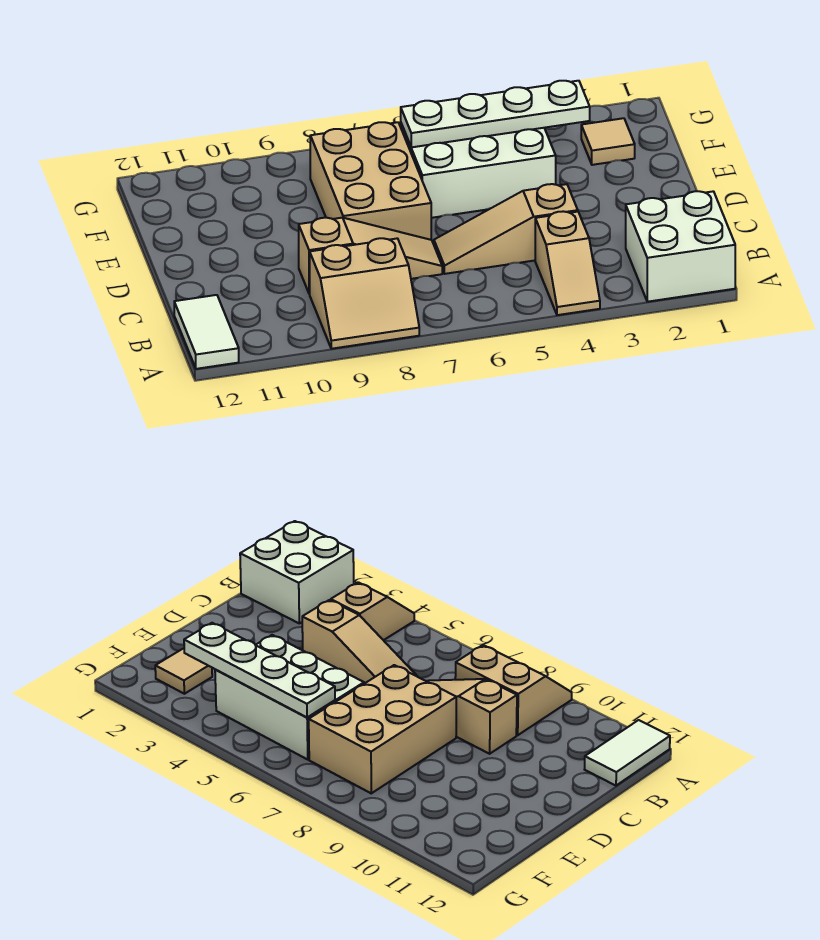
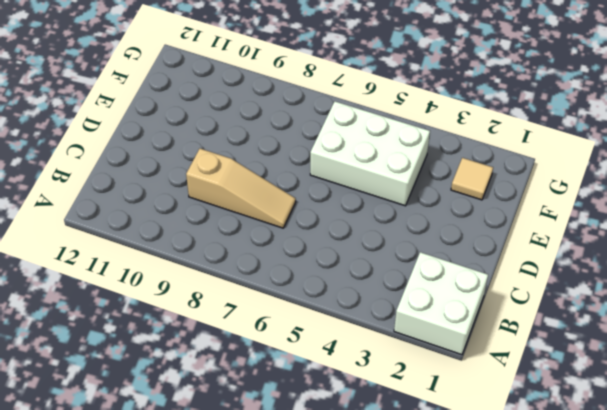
none -> tan slope A4:B4 level 1 top B
none -> tan slope A8:B9 level 1 top B

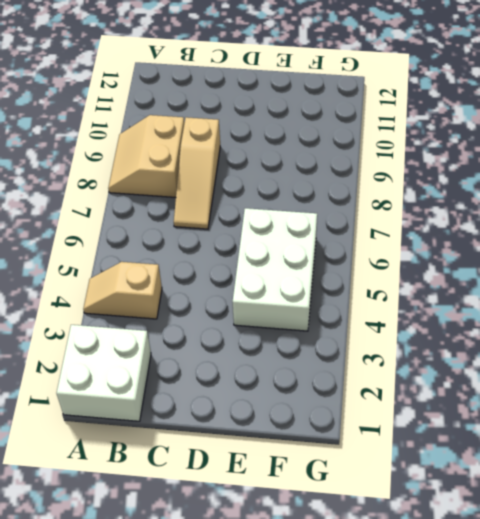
none -> white tile A12:B12 level 1
none -> tan slope C4:C6 level 1 top 4

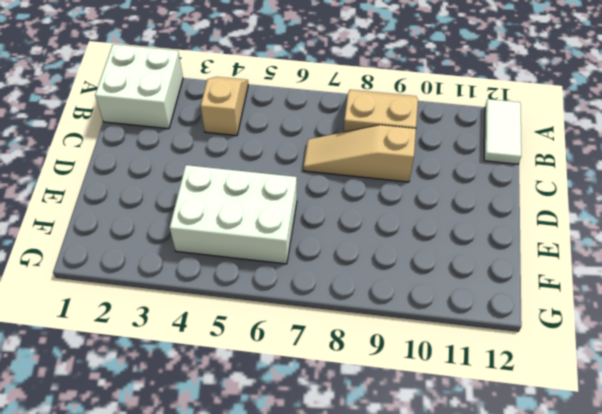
none -> tan slope C4:C6 level 1 top 4
none -> tan brick D7:F8 level 1

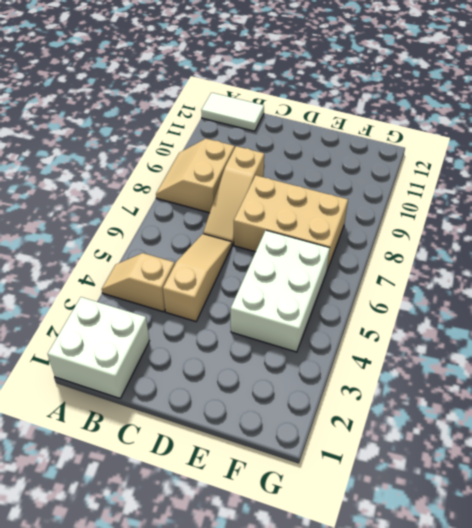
none -> tan tile F2 level 1
none -> white plate F3:F6 level 2

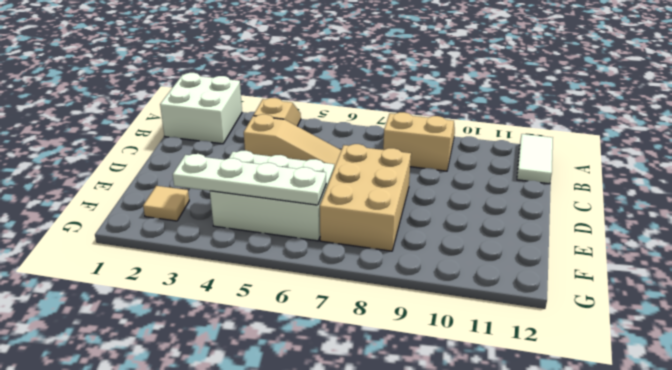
none -> tan slope C7:C9 level 1 top 9

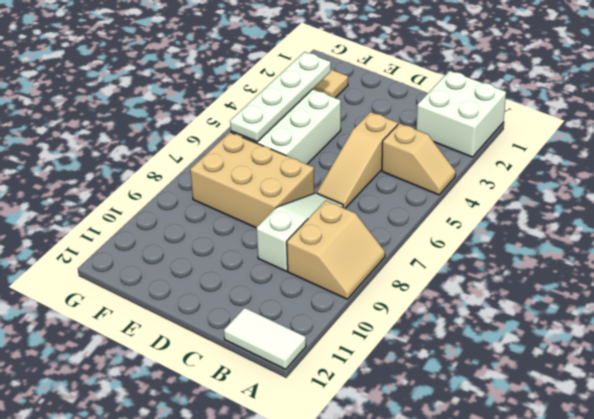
white slope C7:C9 level 1 top 9 -> tan slope C7:C9 level 1 top 9

